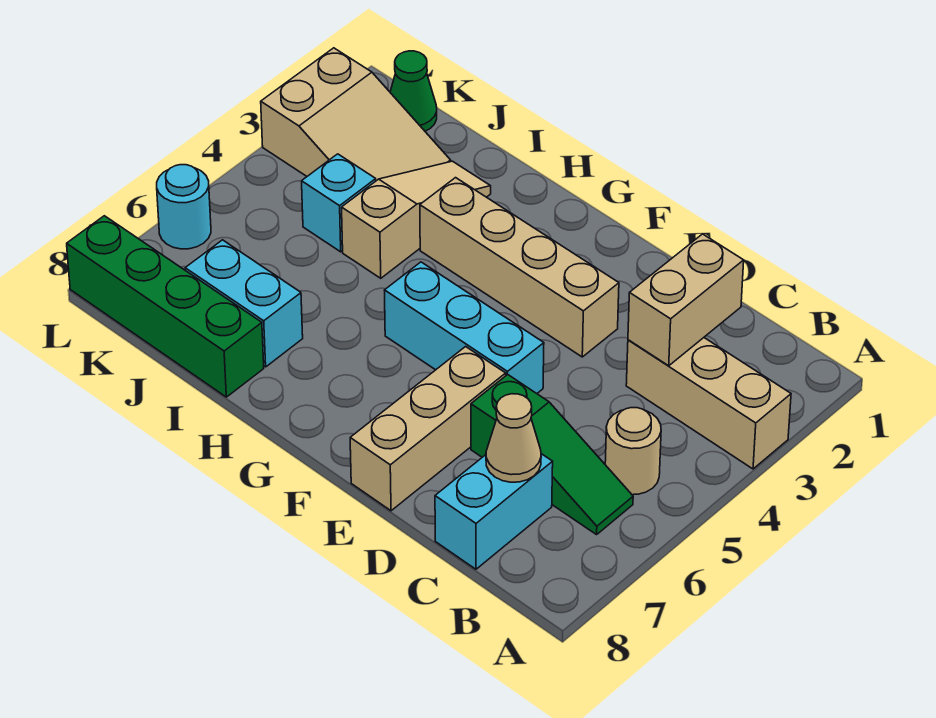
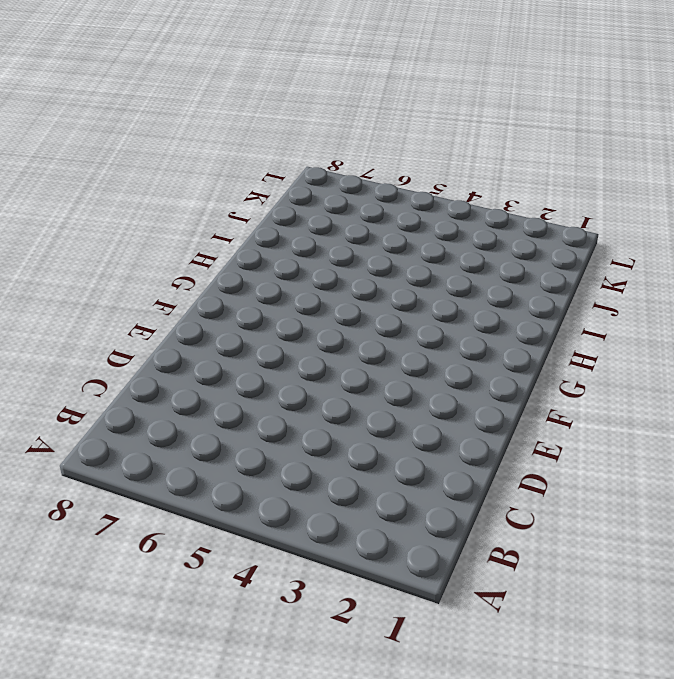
none -> tan brick A3:C3 level 1
none -> tan round brick B5 level 1
none -> green slope B6:D6 level 1 top D

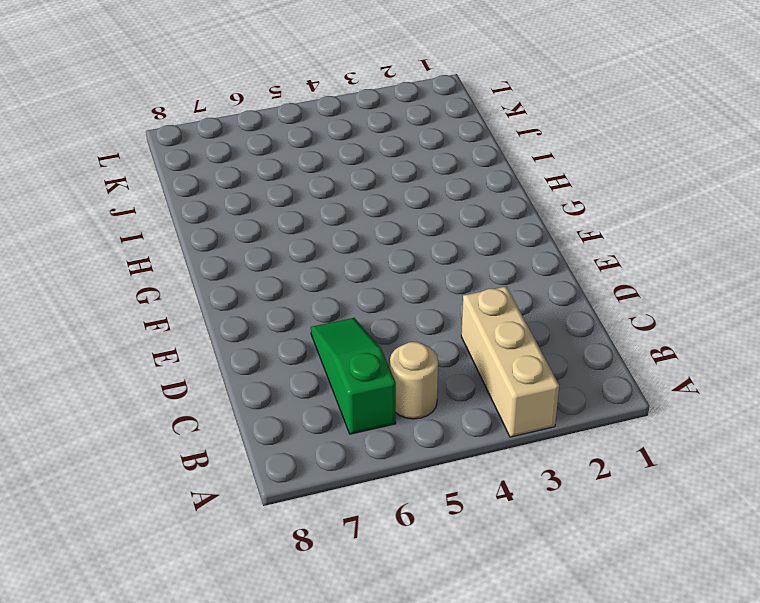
green slope B6:D6 level 1 top B -> green slope B6:D6 level 1 top D
none -> cyan brick C7:C8 level 1
none -> tan brick E3:H3 level 1
none -> cyan brick E5:G5 level 1

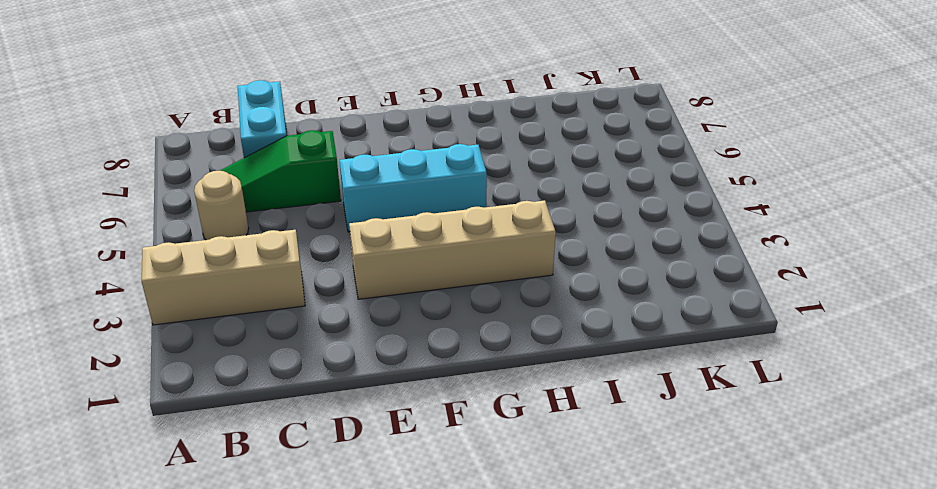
none -> tan brick E6:E8 level 1
none -> tan slope I2:I4 level 1 top 4
none -> cyan brick I7:J7 level 1

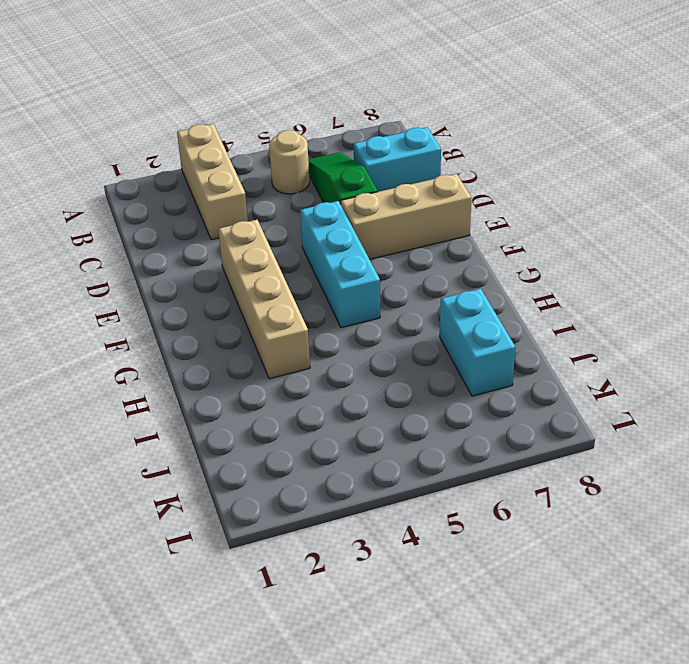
none -> tan slope I2:I4 level 1 top 4
none -> green brick I8:L8 level 1
none -> tan slope J2:L3 level 1 top L

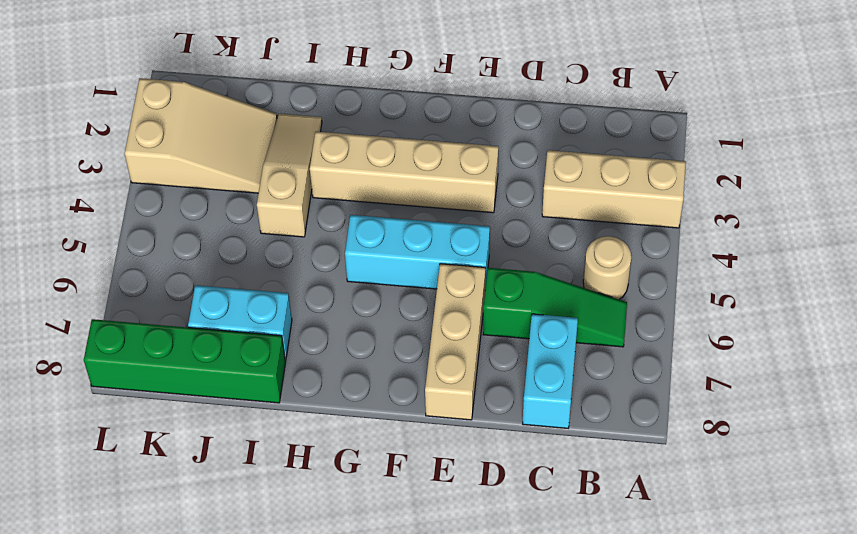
none -> cyan brick J4 level 1
none -> green cone K1 level 1
none -> cyan round brick L6 level 1

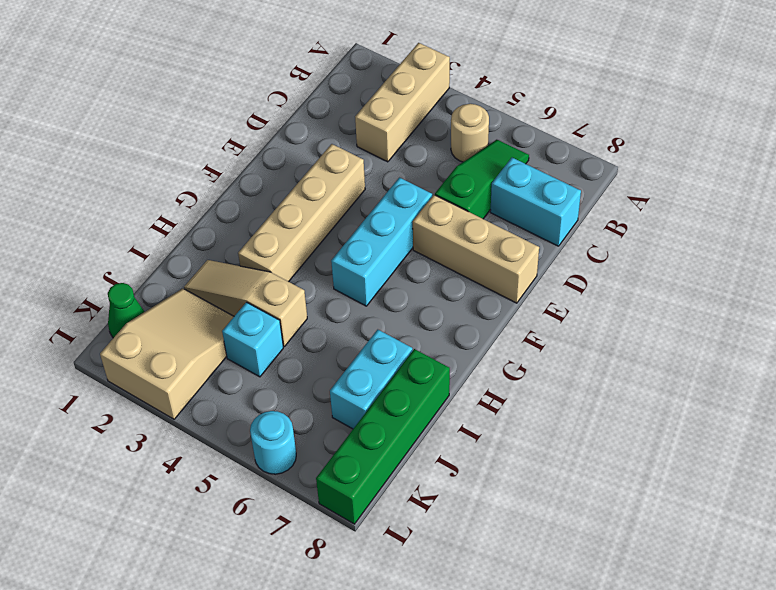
none -> tan brick C2:C3 level 2
none -> tan cone C7 level 2

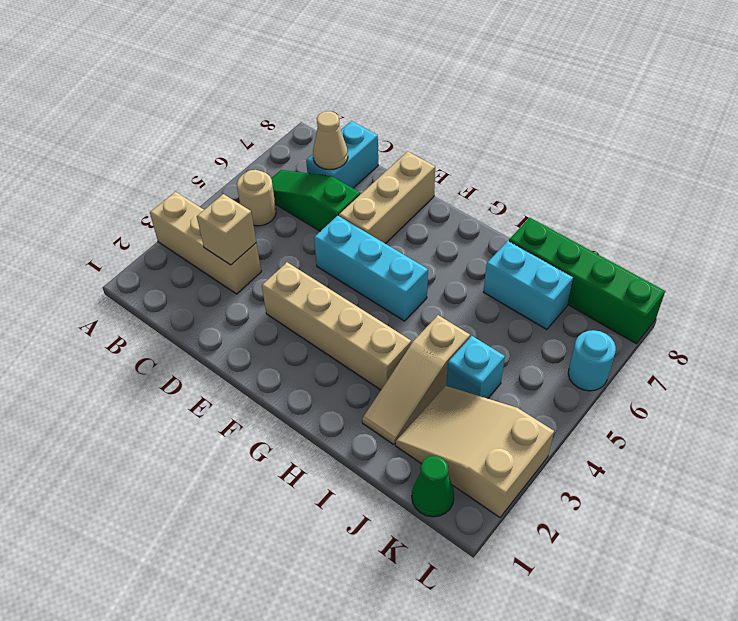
tan brick C3 level 2 -> tan brick C2:C3 level 2

